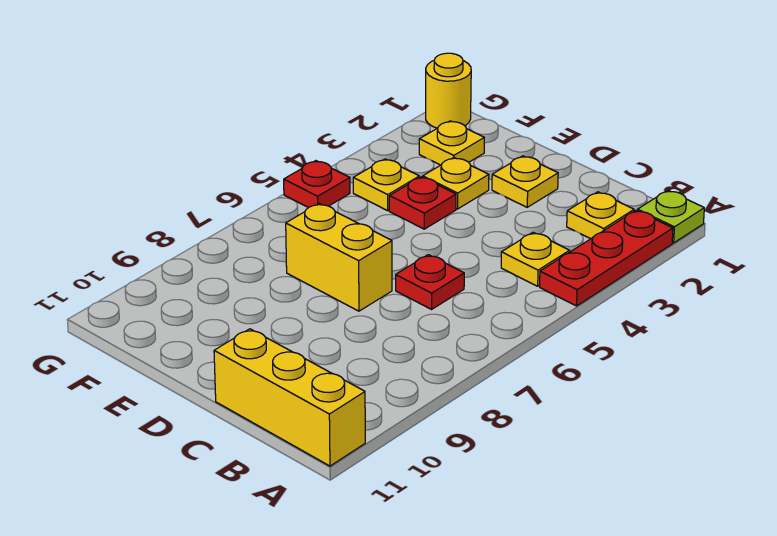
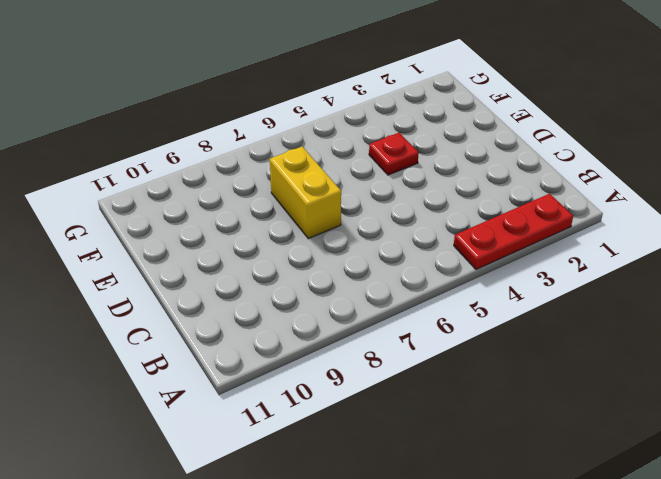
none -> lime plate A1 level 1
none -> yellow brick A11:C11 level 1
none -> yellow plate B2 level 1

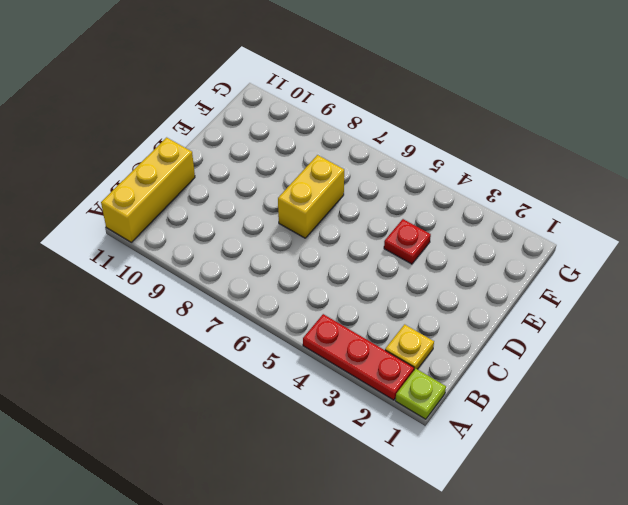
none -> yellow plate B4 level 1
none -> red plate C6 level 1
none -> yellow plate D2 level 1

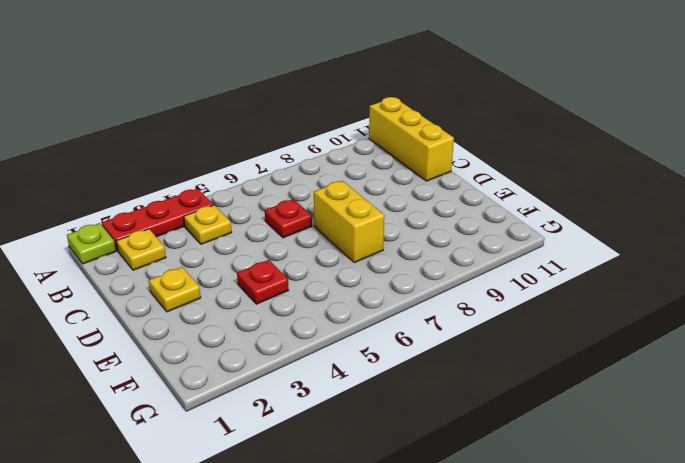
none -> yellow plate E3 level 1
none -> yellow plate F2 level 1
none -> yellow plate F4 level 1

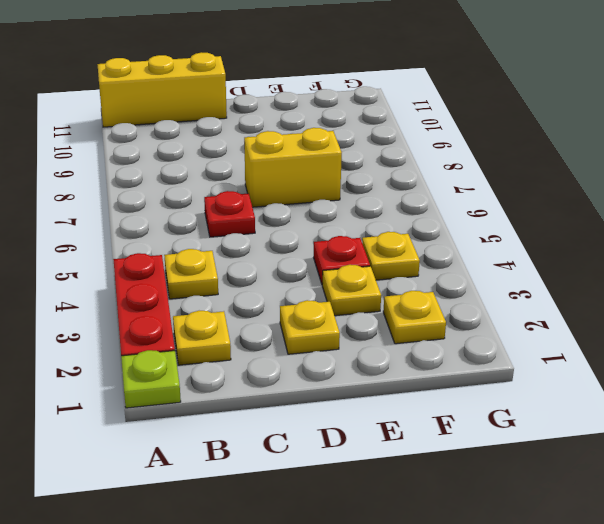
none -> yellow round brick G1 level 1
none -> red plate G5 level 1

